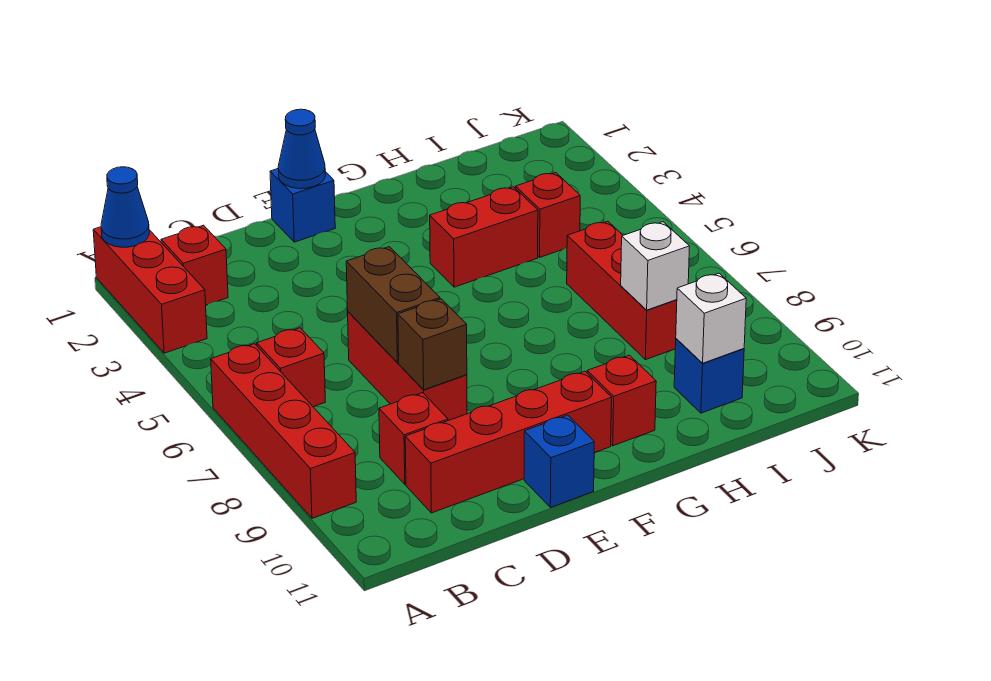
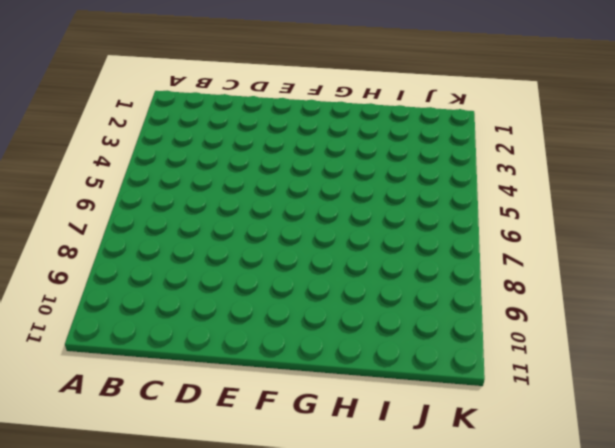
none -> red brick A1:A3 level 1
none -> red brick A6:A9 level 1
none -> red brick B2 level 1

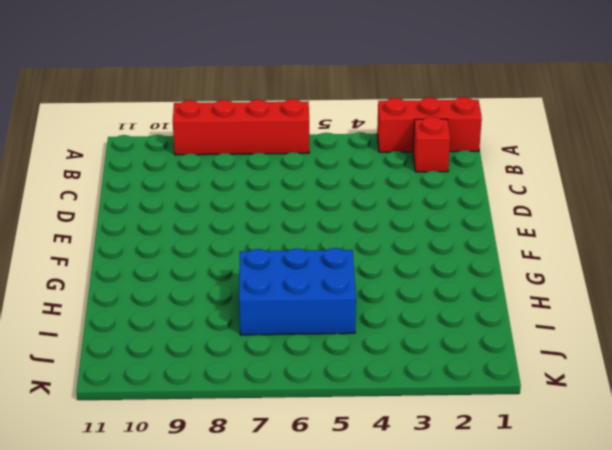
blue brick H5:I7 level 1 -> red brick I6:I8 level 1
none -> red brick B6 level 1
none -> red brick C9 level 1
none -> red brick C10:F10 level 1

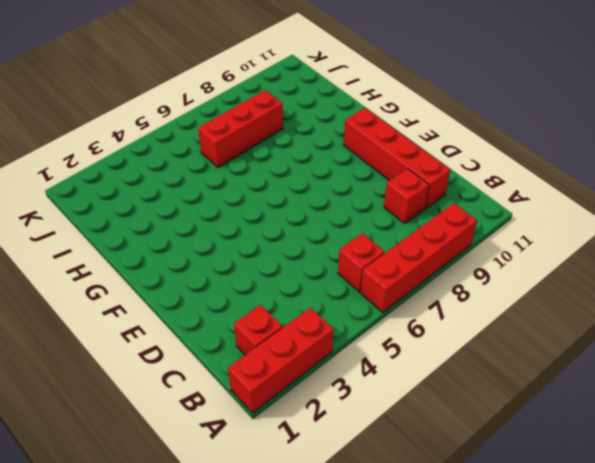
none -> red brick D6:D8 level 1
none -> blue brick E1 level 1
none -> blue brick E11 level 1

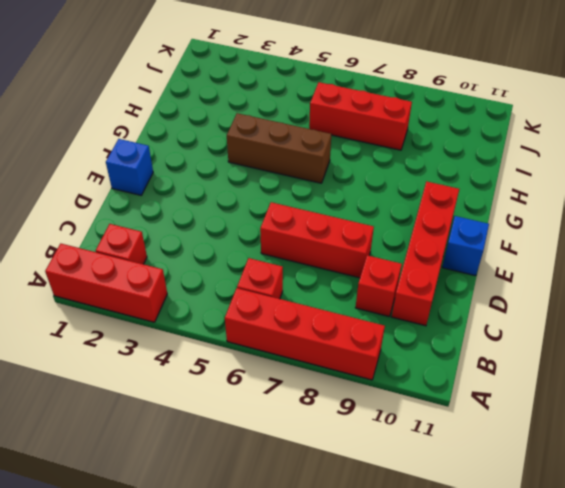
brown brick G4:G6 level 1 -> red brick G4:H4 level 1
none -> red brick G10 level 1
none -> red brick I4 level 1
none -> blue brick I10 level 1

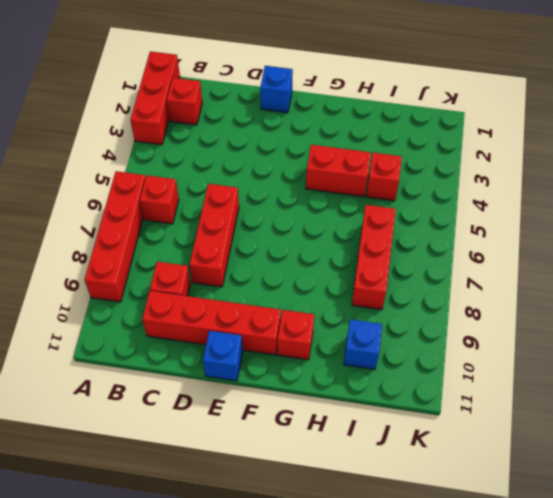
none -> blue cone A1 level 2
none -> brown brick D6:D7 level 2
none -> brown brick D8 level 2

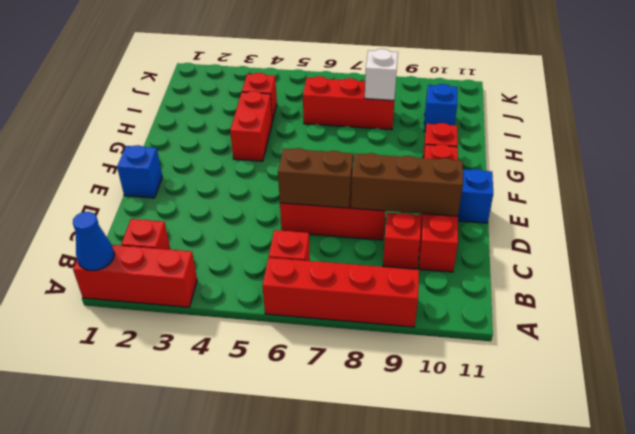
brown brick D8:D10 level 2 -> brown brick D8 level 2
none -> blue cone E1 level 2
none -> white brick I10 level 2

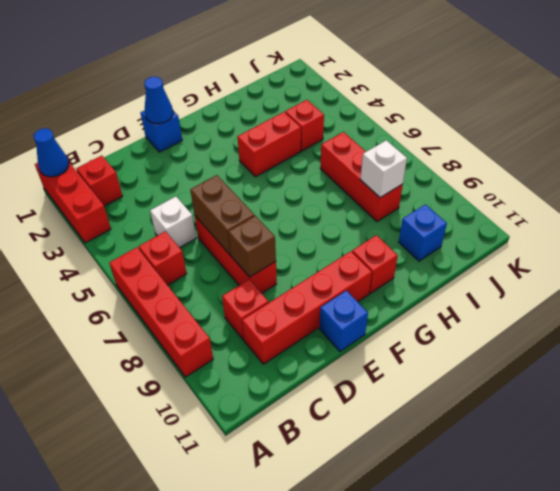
white brick C5 level 1 -> white brick I10 level 2

